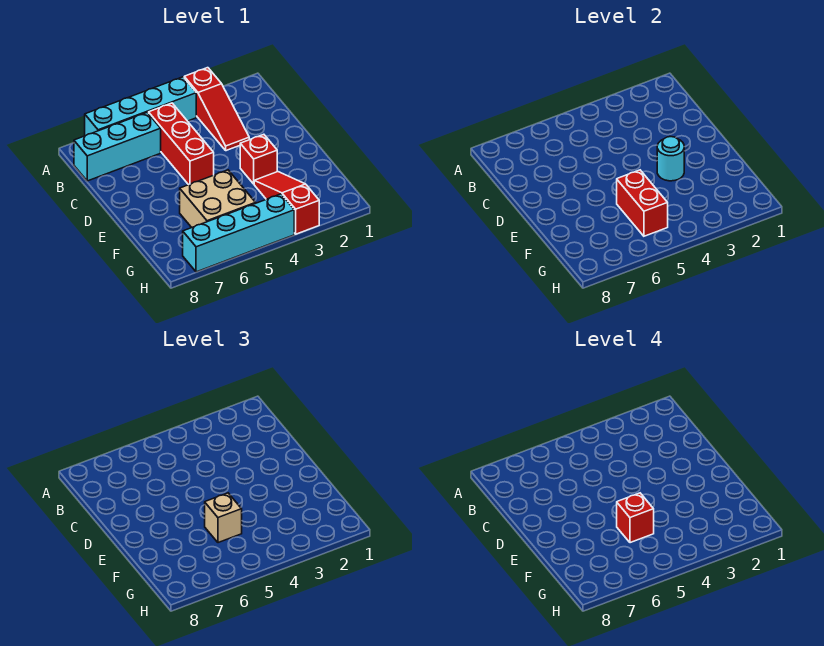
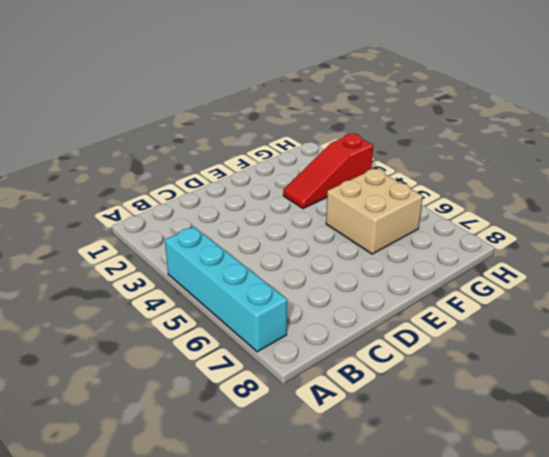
none -> red slope A3:C3 level 1 top A
none -> red brick B5:D5 level 1
none -> cyan brick B6:B8 level 1

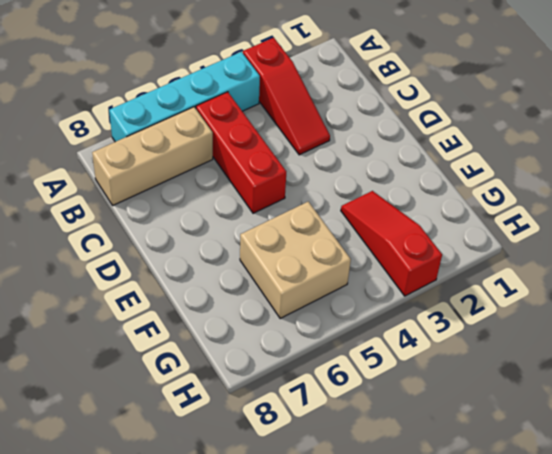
tan brick B6:B8 level 1 -> cyan brick B6:B8 level 1
none -> red brick E3 level 1
none -> cyan brick H4:H7 level 1
none -> cyan round brick E3 level 2

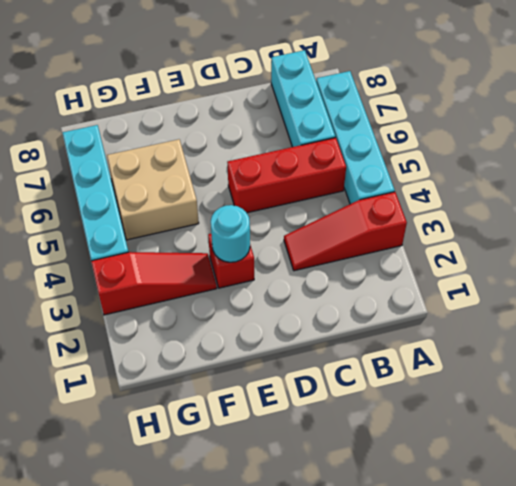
none -> red brick F5:G5 level 2
none -> tan brick F5 level 3
none -> red brick F5 level 4

